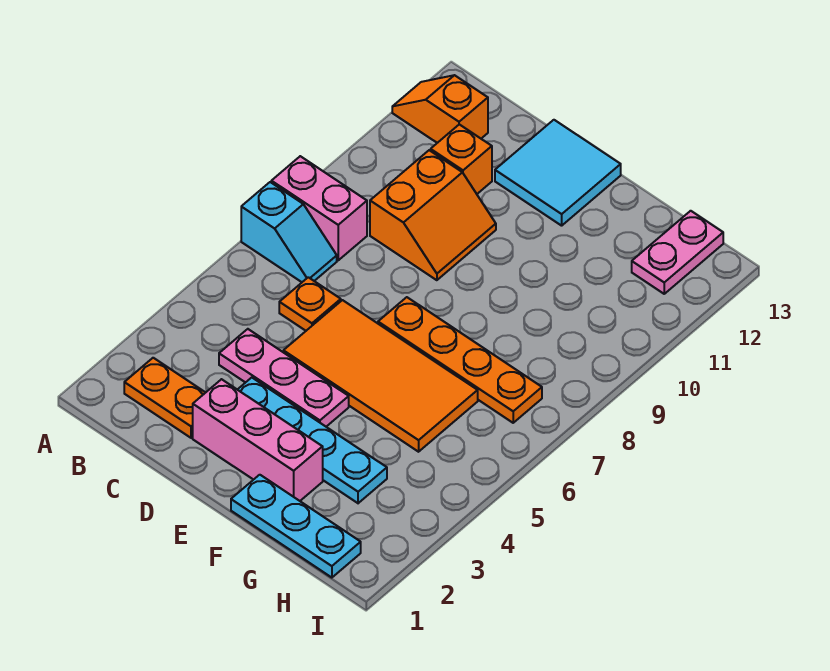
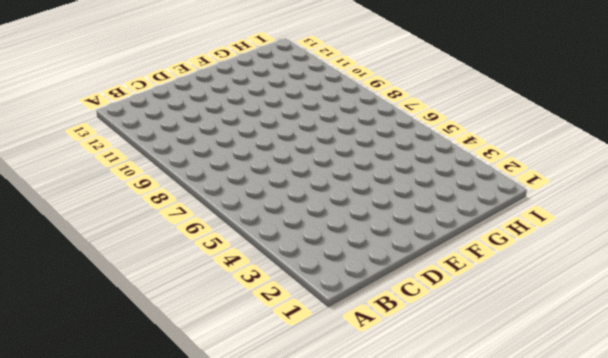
none -> cyan slope A7:B7 level 1 top A
none -> pink brick A8:B8 level 1
none -> orange slope A12:B12 level 1 top B

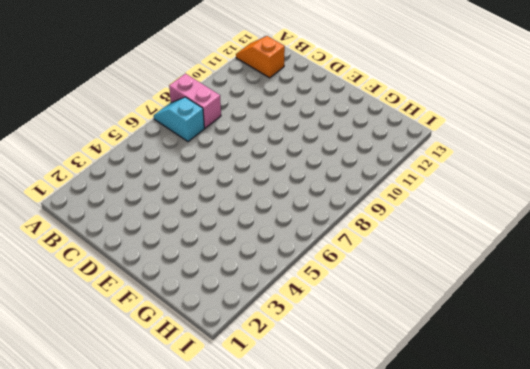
cyan slope A7:B7 level 1 top B -> cyan slope A7:B7 level 1 top A
none -> orange plate B2:C2 level 1
none -> pink plate C4:E4 level 1
none -> orange plate C6 level 1

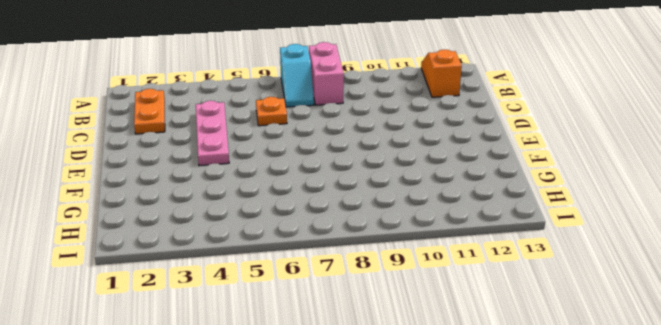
none -> orange slope C9:D10 level 1 top C
none -> orange brick C11 level 1
none -> pink brick D2:F2 level 1

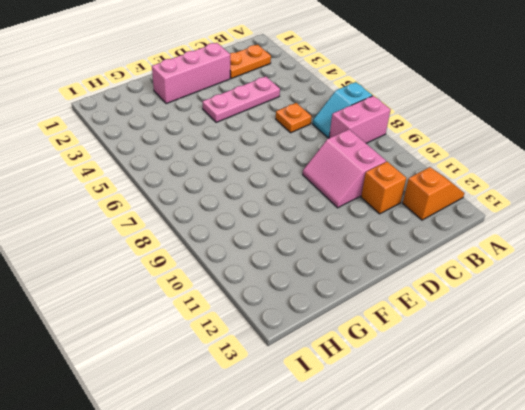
pink slope C9:D10 level 1 top C -> orange slope C9:D10 level 1 top C
none -> cyan plate D3:G3 level 1
none -> orange tile D5:G6 level 1
none -> cyan tile D12:E13 level 1

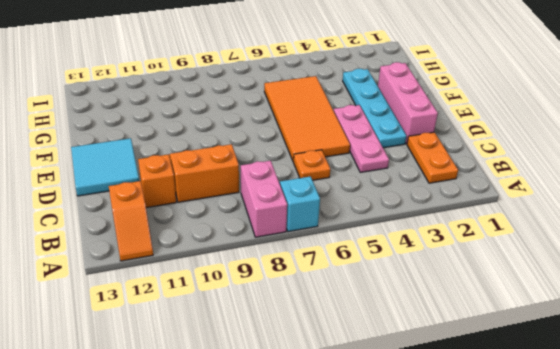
none -> orange plate E7:H7 level 1
none -> cyan plate F1:H1 level 1
none -> pink plate H12:H13 level 1

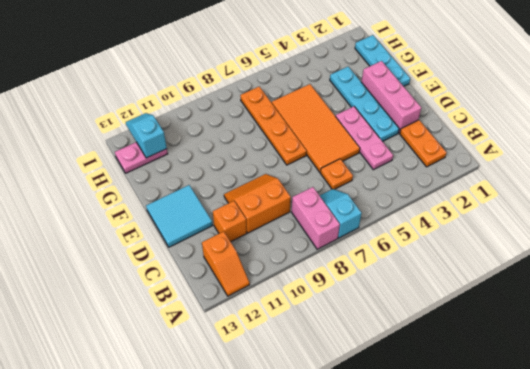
cyan slope H12:I12 level 2 top H -> none

